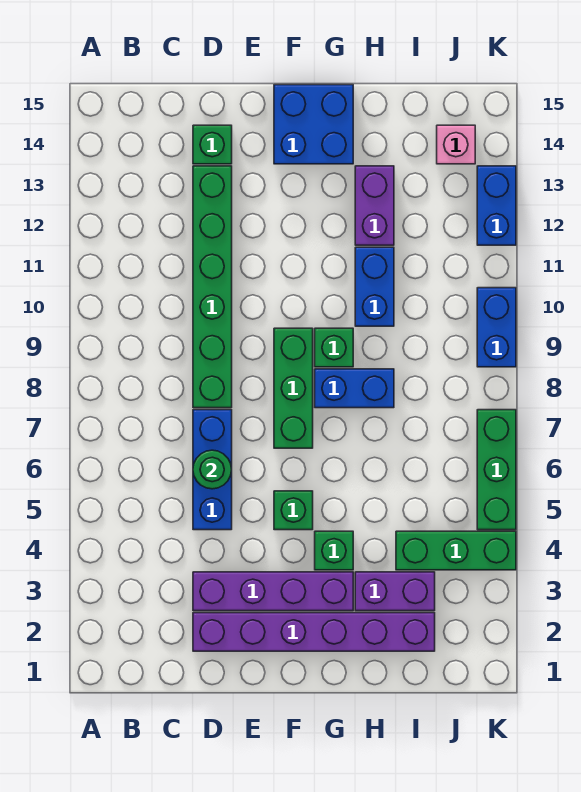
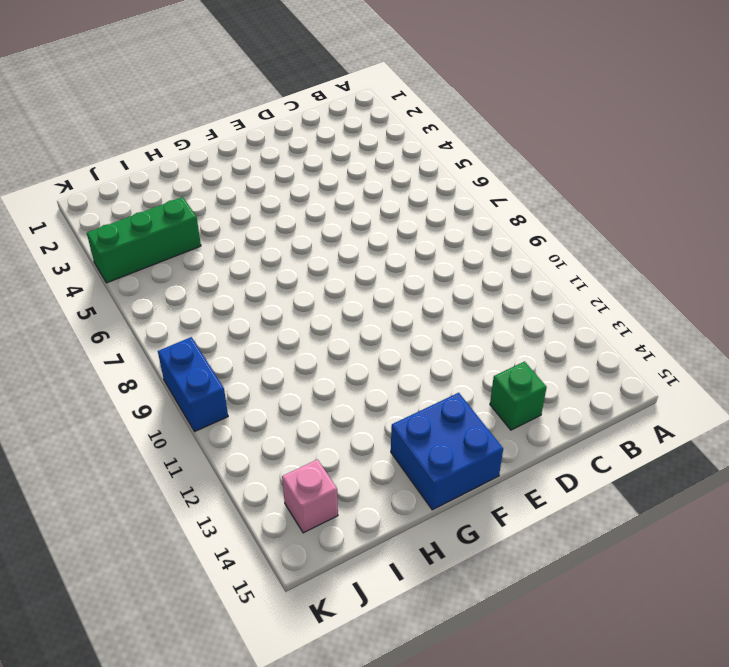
none -> purple brick D2:I2 level 1
none -> purple brick D3:G3 level 1
none -> blue brick D5:D7 level 1

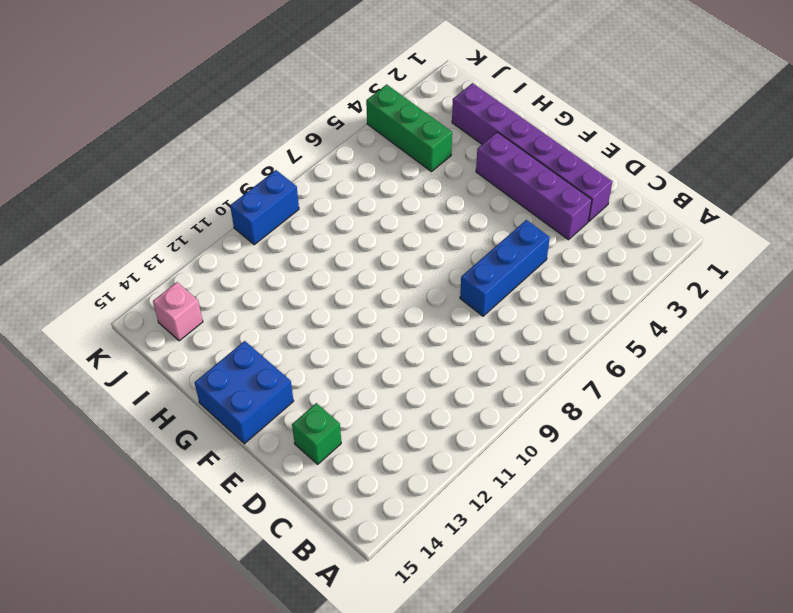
none -> green brick D8:D13 level 1
none -> green brick F5 level 1
none -> green brick F7:F9 level 1

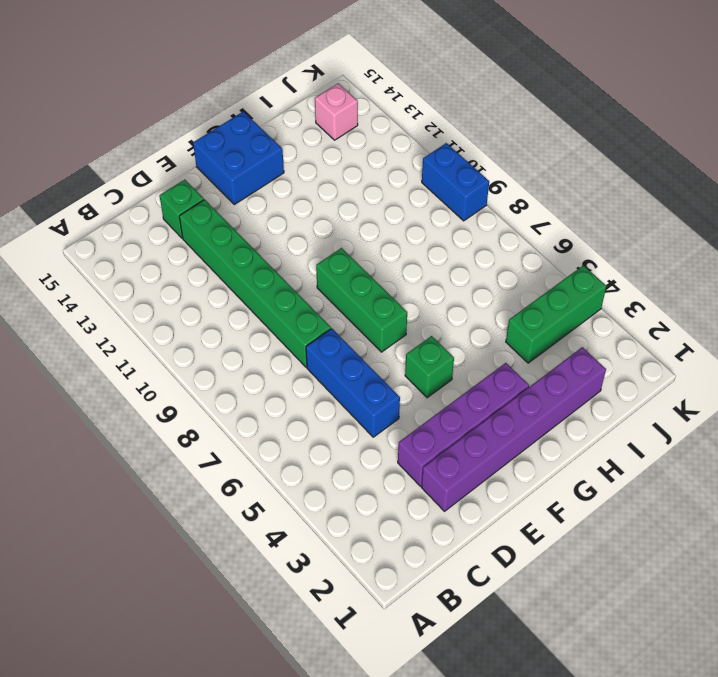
none -> green brick G4 level 1
none -> blue brick G8:H8 level 1
none -> green brick G9 level 1

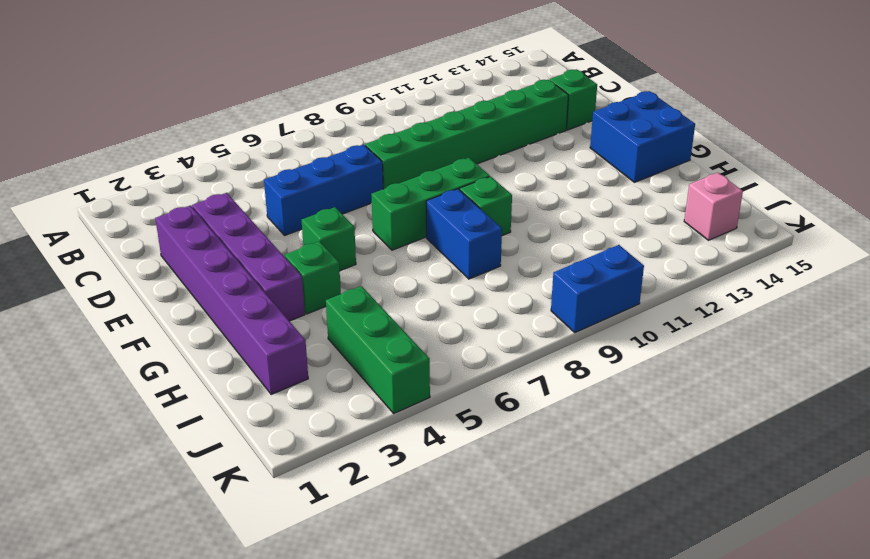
none -> purple brick H3:I3 level 1
none -> blue brick H10:H11 level 1
none -> purple brick H12:H13 level 1

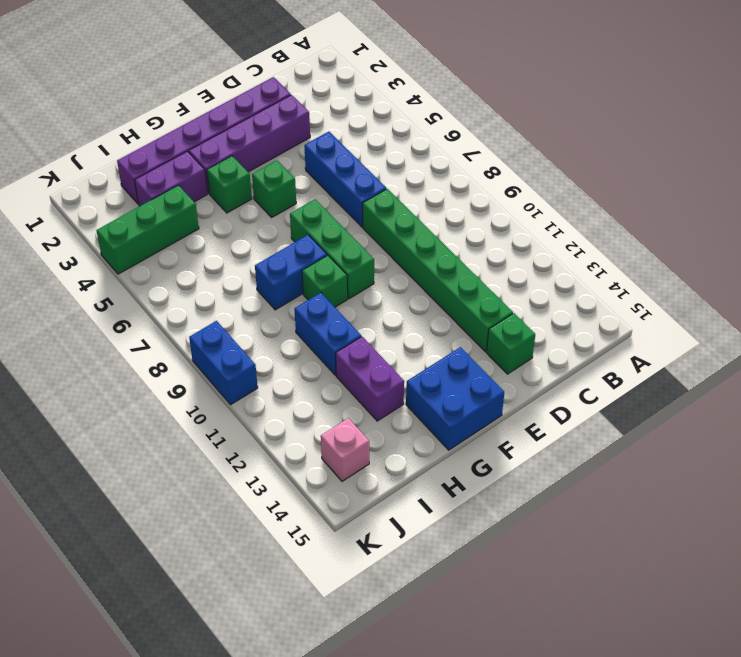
none -> green brick K5:K7 level 1
none -> blue brick K12:K13 level 1
none -> green round brick D6 level 2

